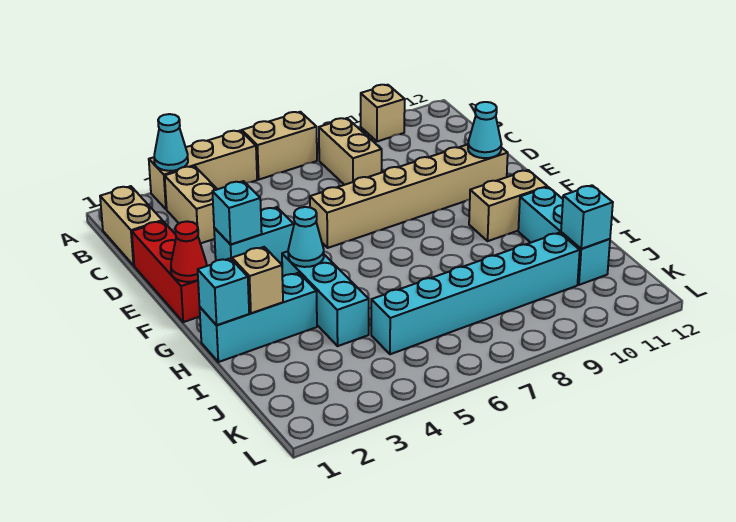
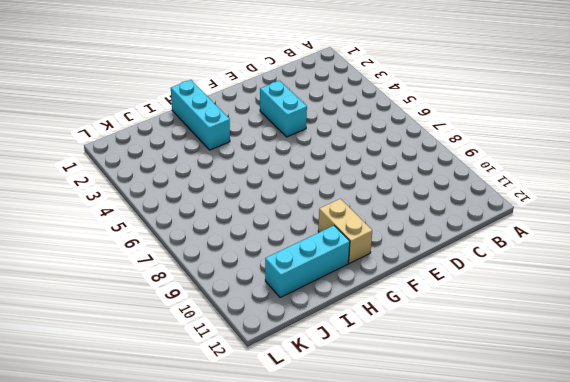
none -> tan brick A3:A5 level 1
none -> tan brick A6:A7 level 1
none -> tan brick A10 level 1

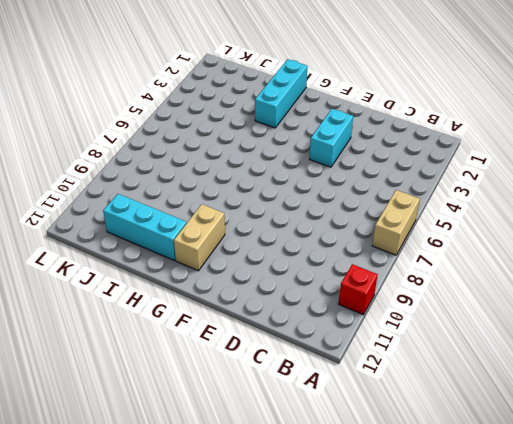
red brick A10 level 1 -> tan brick A10 level 1
none -> tan brick A3:A5 level 1
none -> tan brick B1:C1 level 1
none -> tan brick B3:C3 level 1

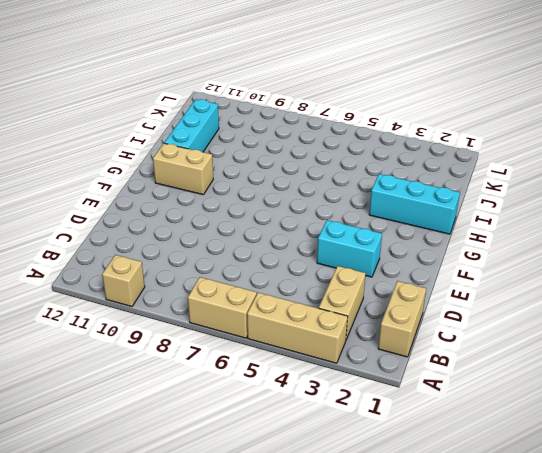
none -> tan brick B8:C8 level 1
none -> red brick D1:F1 level 1
none -> tan brick E6:E11 level 1

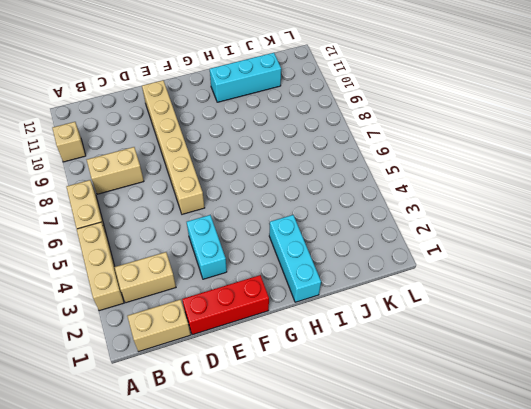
none -> cyan brick G4:I4 level 1
none -> tan brick G10:G11 level 1
none -> cyan brick J5:J10 level 1

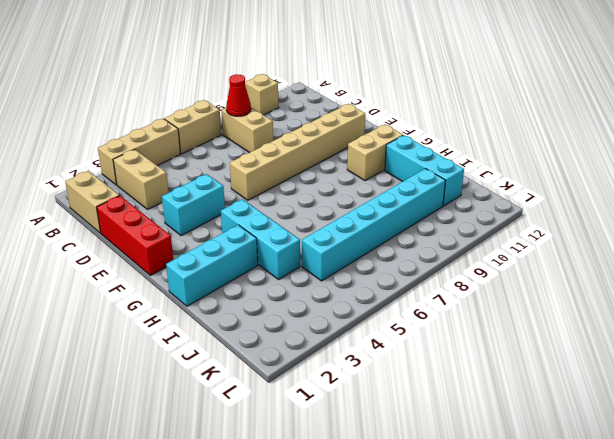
red cone B8 level 2 -> red cone F1 level 2
none -> cyan cone A3 level 2
none -> cyan brick E3 level 2
none -> cyan cone E11 level 2

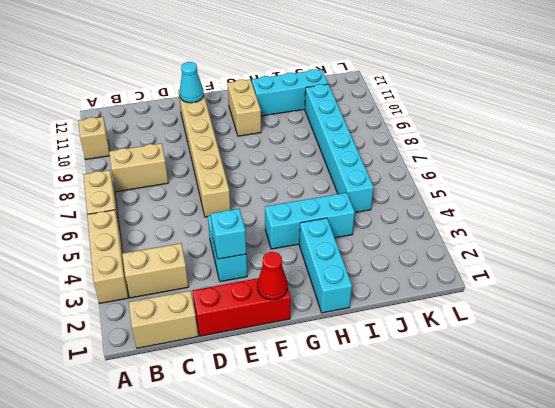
none -> cyan cone A3 level 2
none -> cyan cone G4 level 2
none -> cyan brick H1 level 2

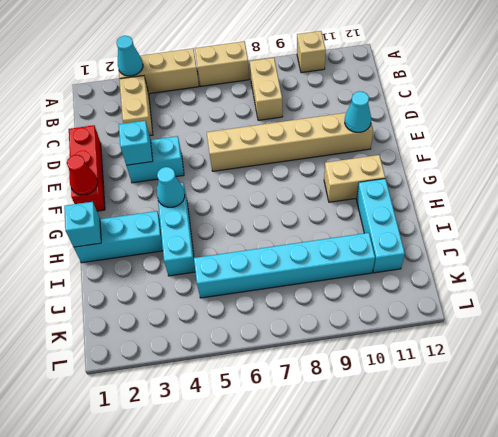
none -> tan brick B1:C1 level 1
none -> tan brick H2 level 2
none -> cyan brick J11 level 2

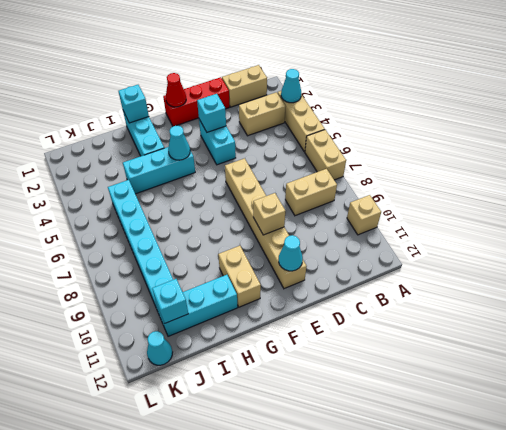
tan brick E9 level 2 -> tan brick H2 level 2
cyan cone K12 level 1 -> none

